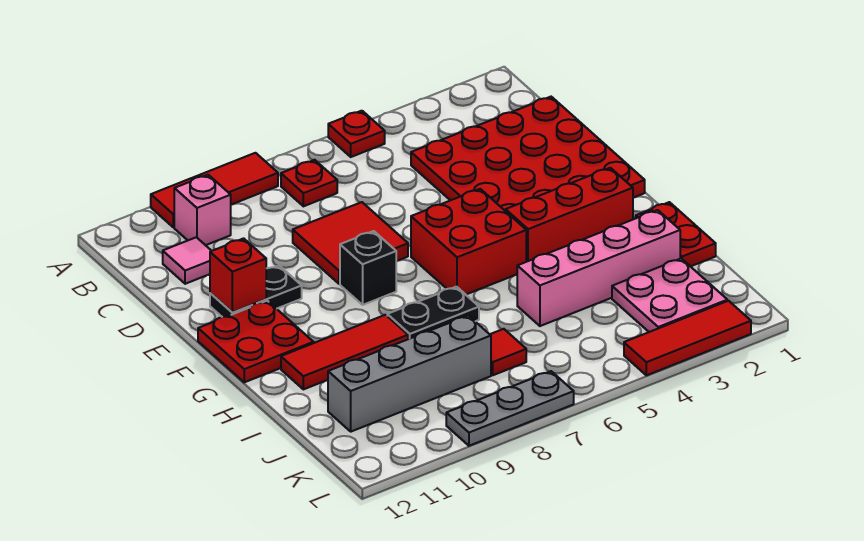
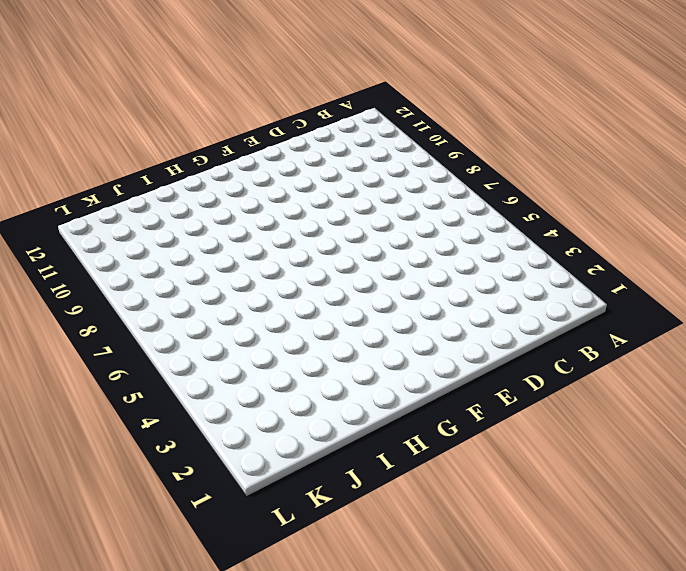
none -> red plate A5 level 1
none -> red tile A8:A10 level 1
none -> red plate B7 level 1

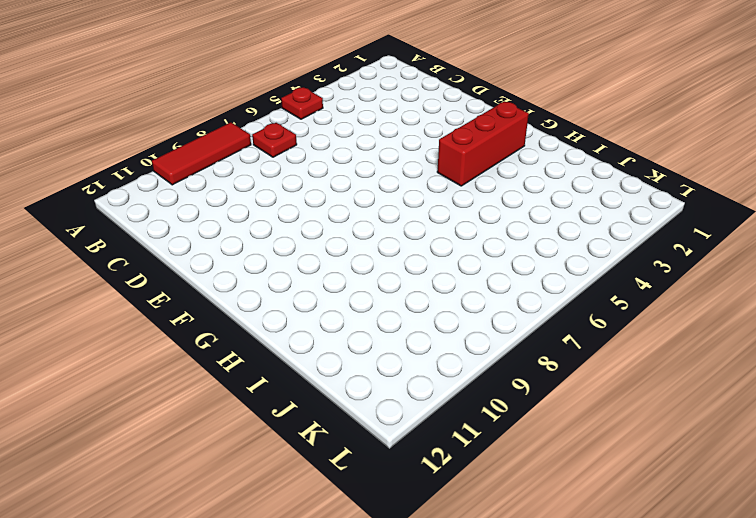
none -> pink brick B10 level 1
none -> red plate C1:F4 level 1
none -> pink tile C11 level 1

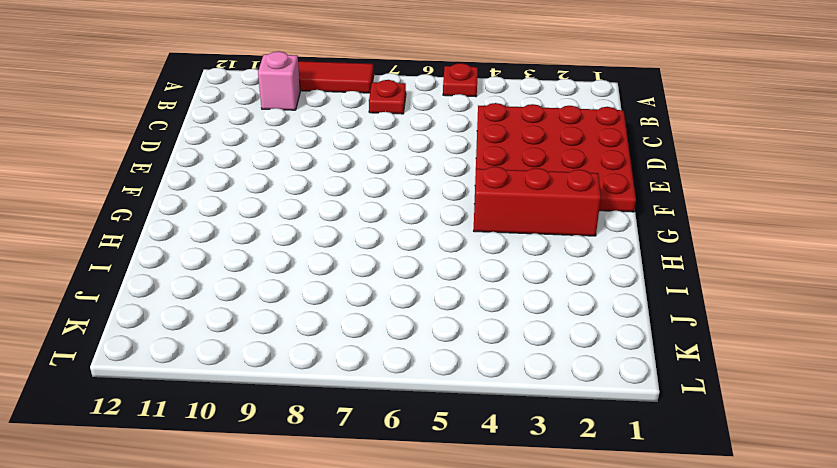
none -> pink tile C11 level 1
none -> red tile D7:E8 level 1
none -> black plate E10:E11 level 1

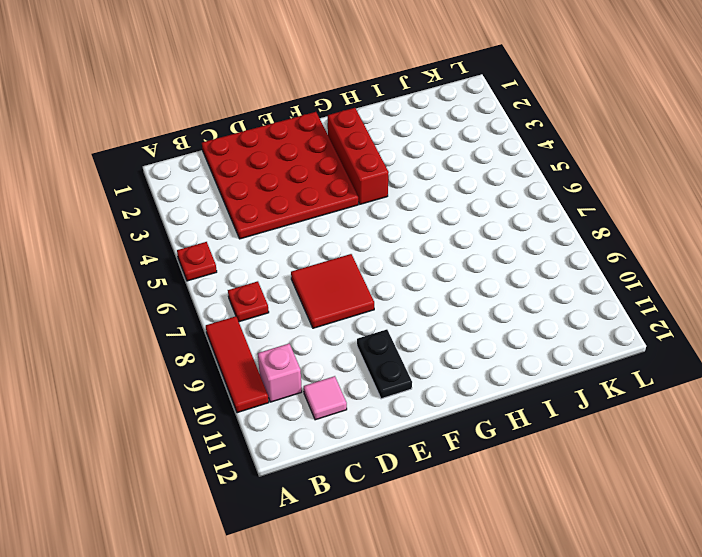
none -> red brick F5:G6 level 1
none -> black brick F8 level 1
none -> red plate F11:G12 level 1

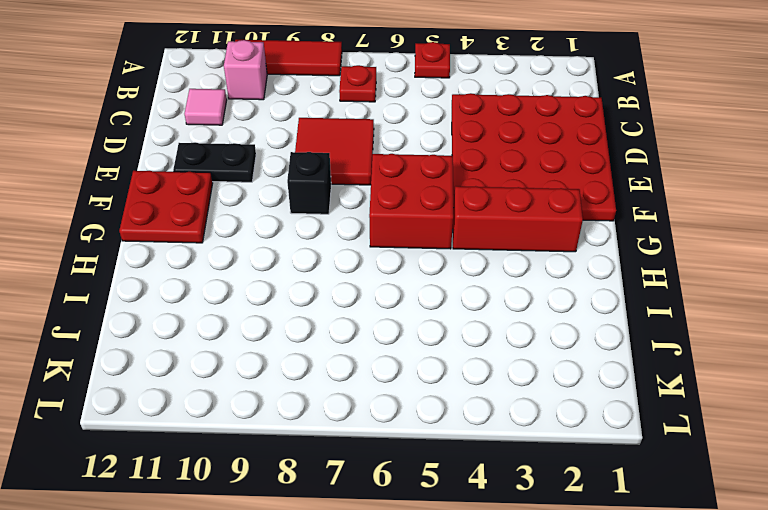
none -> red plate H1:I1 level 1
none -> black plate H7:H8 level 1
none -> red tile H9:H11 level 1

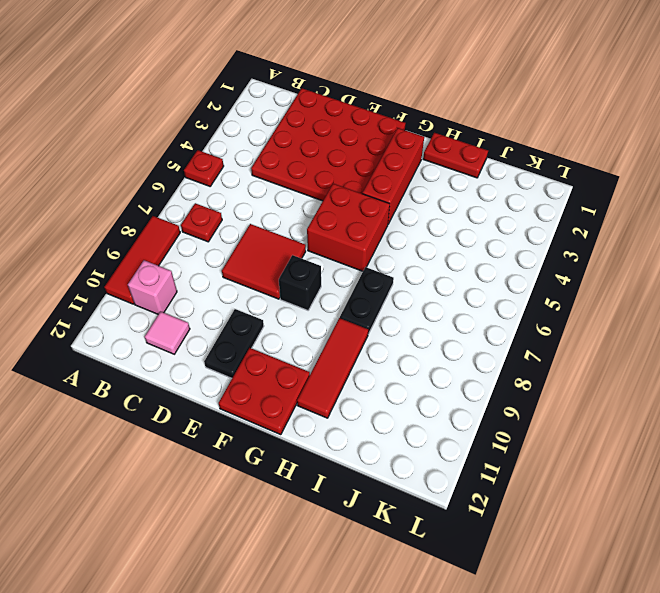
none -> pink brick I2:I5 level 1
none -> pink plate J2:K3 level 1
none -> red tile J7 level 1

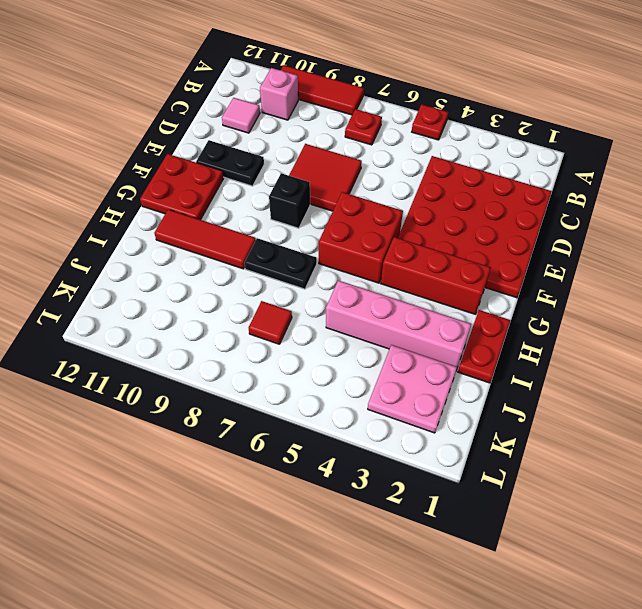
none -> grey brick J8:J11 level 1
none -> red tile L2:L4 level 1
none -> grey plate L7:L9 level 1

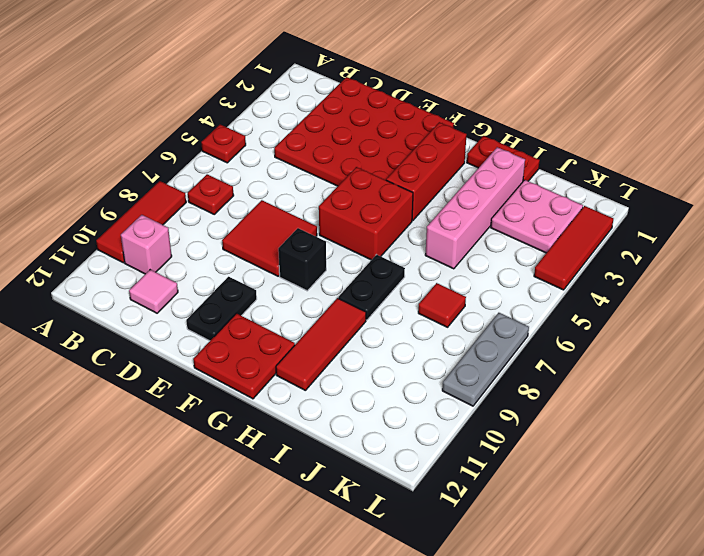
none -> grey brick J8:J11 level 1
none -> red brick E11 level 2

